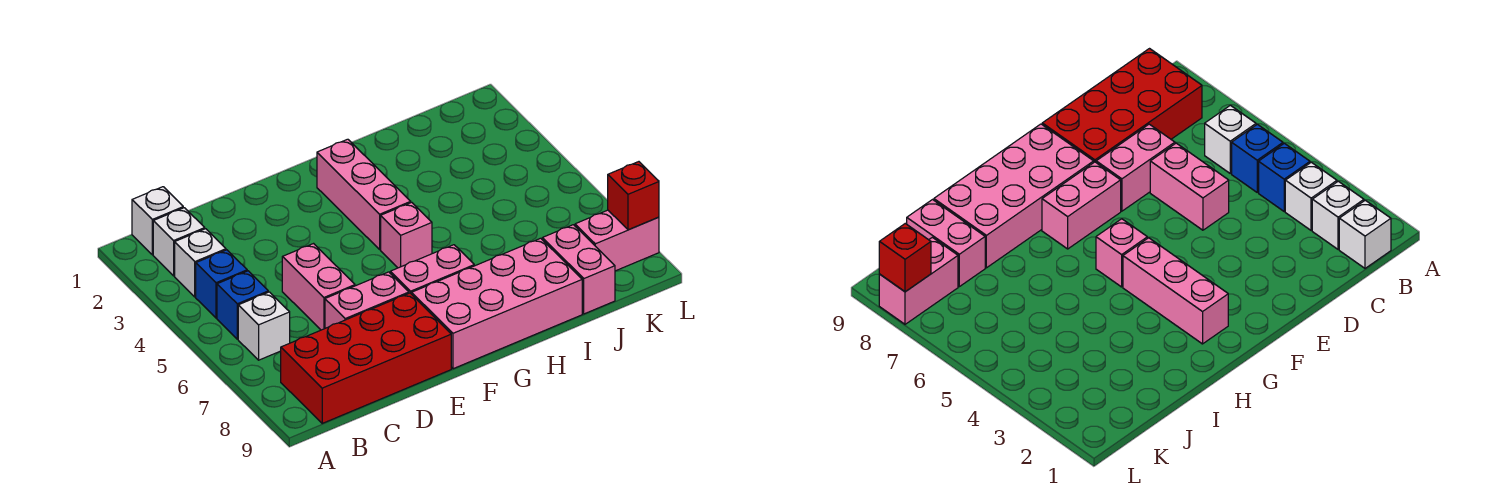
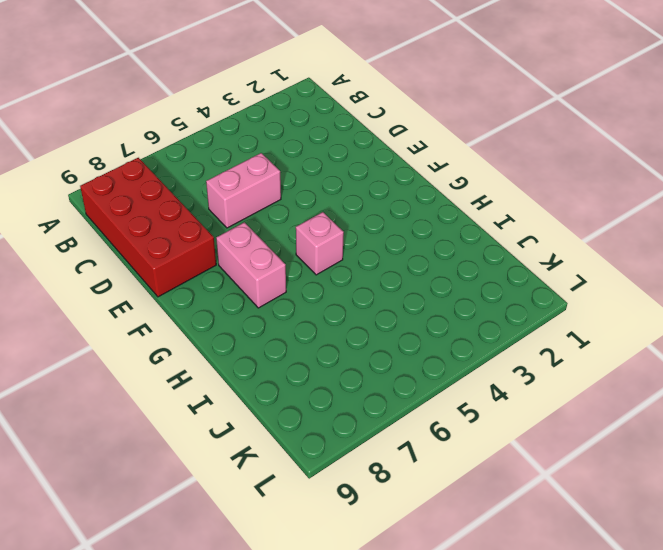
none -> white brick B1 level 1
none -> white brick B2 level 1
none -> white brick B3 level 1

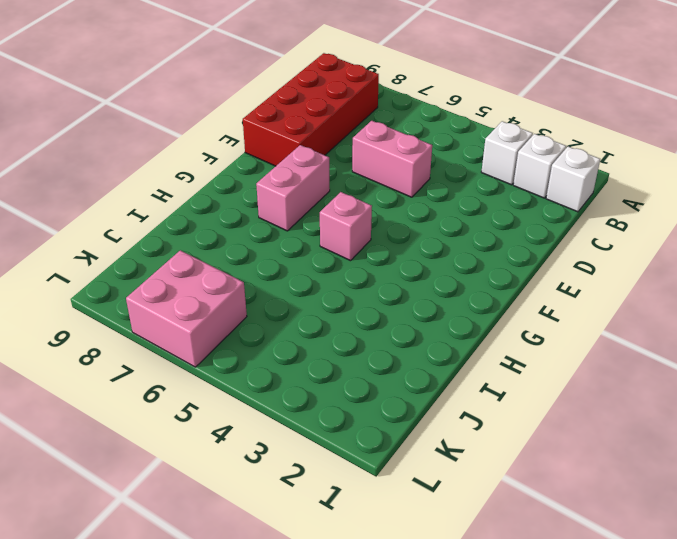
pink brick K6:L7 level 1 -> none
none -> blue brick B4 level 1
none -> blue brick B5 level 1
none -> white brick B6 level 1

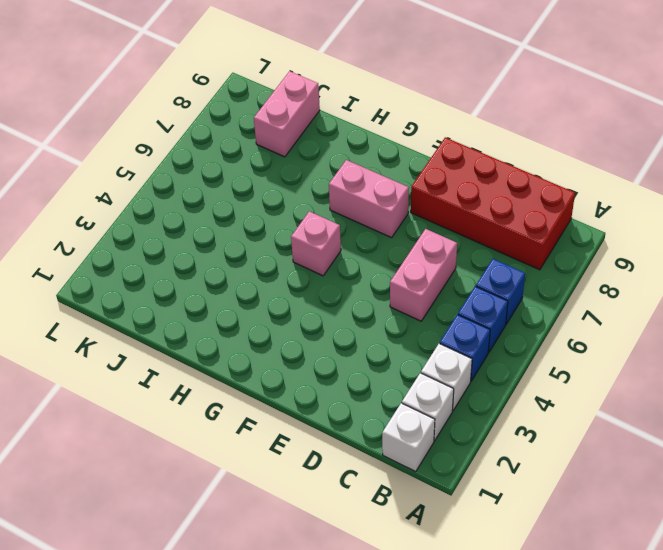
blue brick B6 level 1 -> white brick B6 level 1
none -> pink brick D7:E7 level 1
none -> pink brick F8:I9 level 1
none -> pink brick G2:G4 level 1

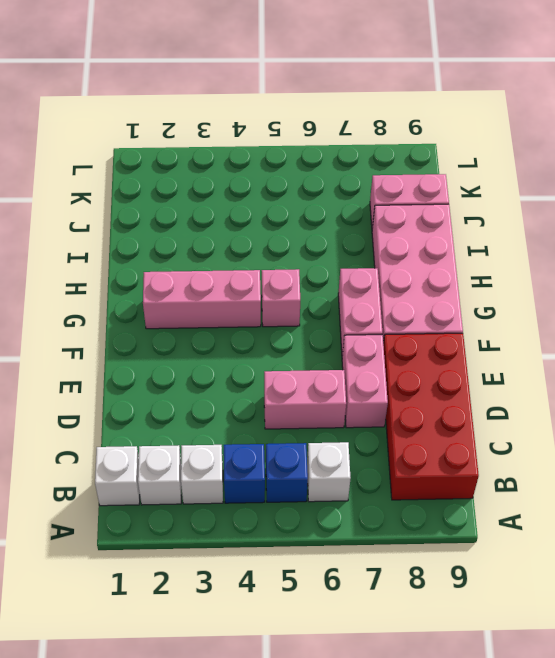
none -> pink brick K8:L8 level 1
none -> red brick L8 level 2

